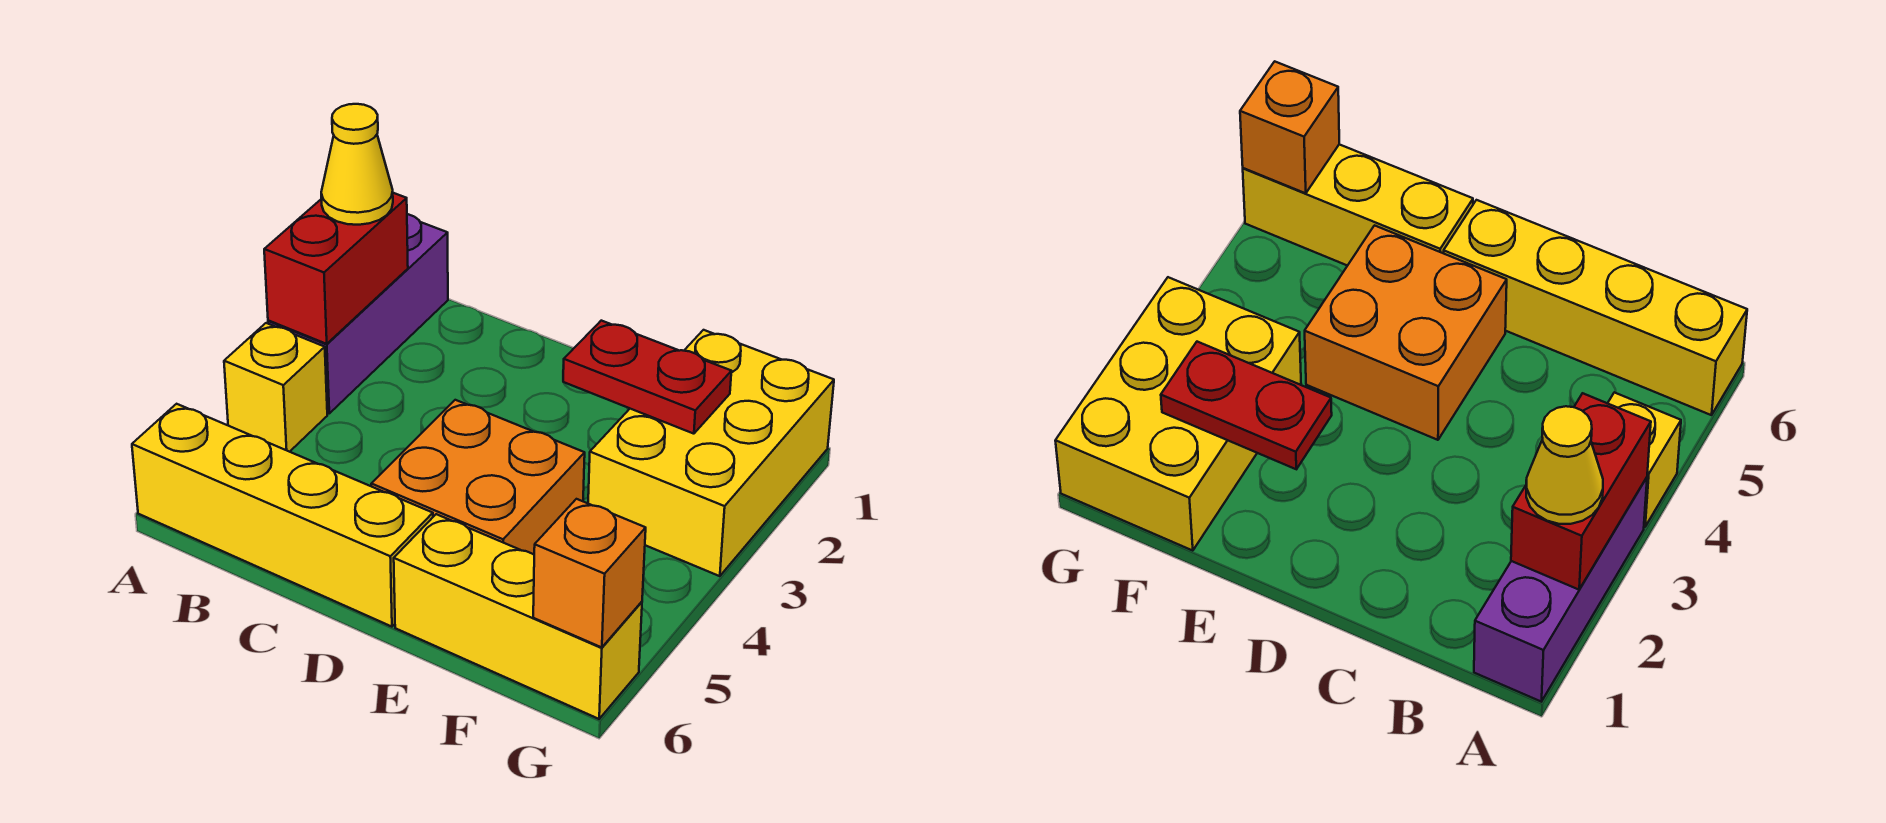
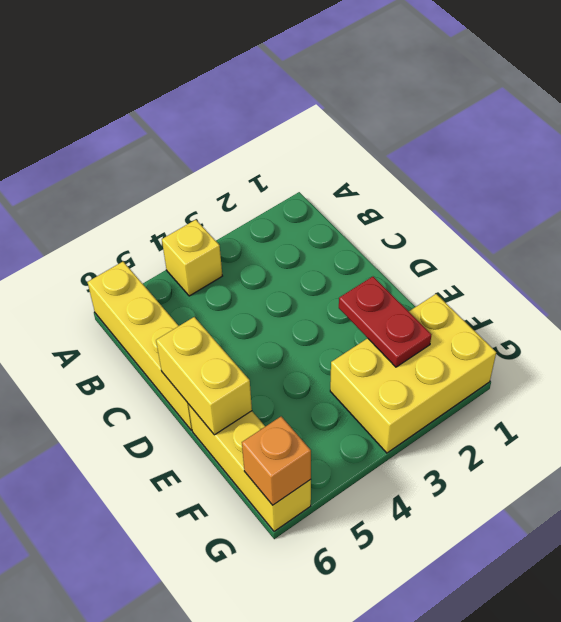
yellow brick D6:E6 level 2 -> none
none -> purple brick A1:A3 level 1
none -> orange brick D4:E5 level 1

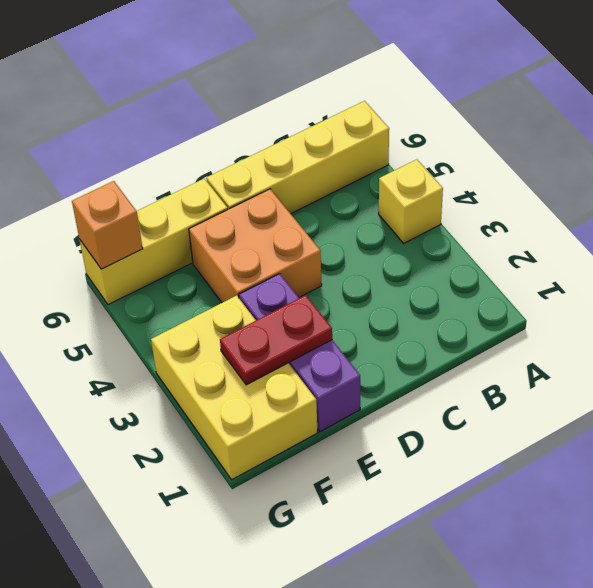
purple brick E1:E3 level 1 -> purple brick A1:A3 level 1
none -> red brick A2:A3 level 2
none -> yellow cone A2 level 3

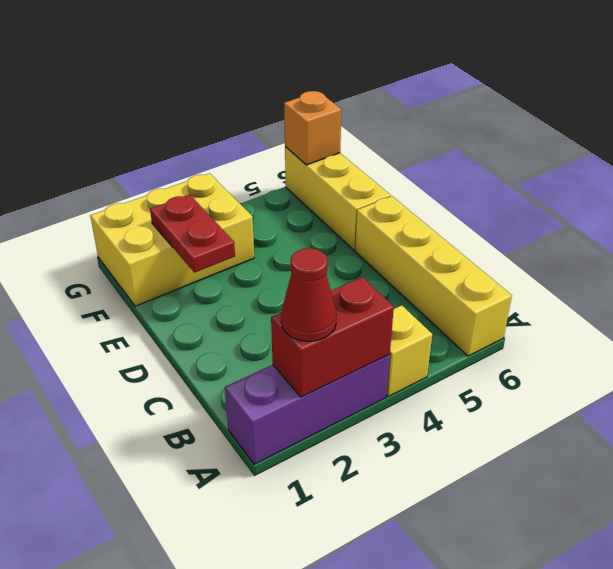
red cone A2 level 3 -> yellow cone A2 level 3
none -> orange brick D4:E5 level 1

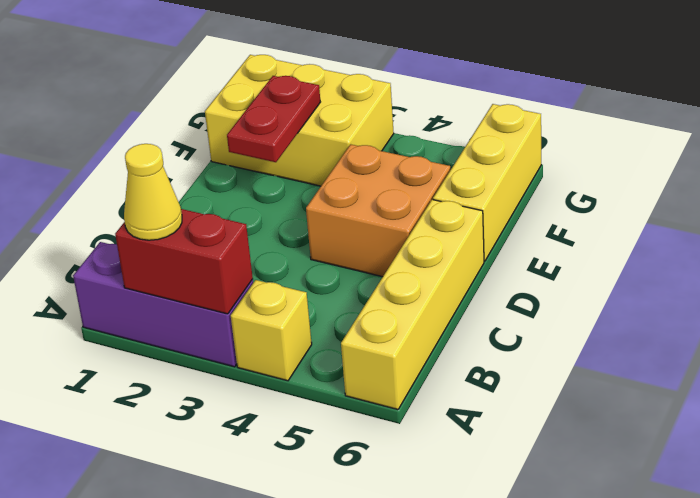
none -> orange brick G6 level 2

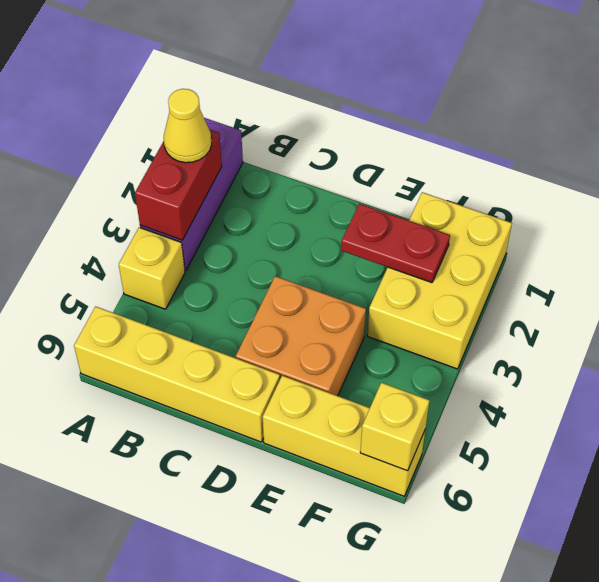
yellow brick G6 level 2 -> orange brick G6 level 2

